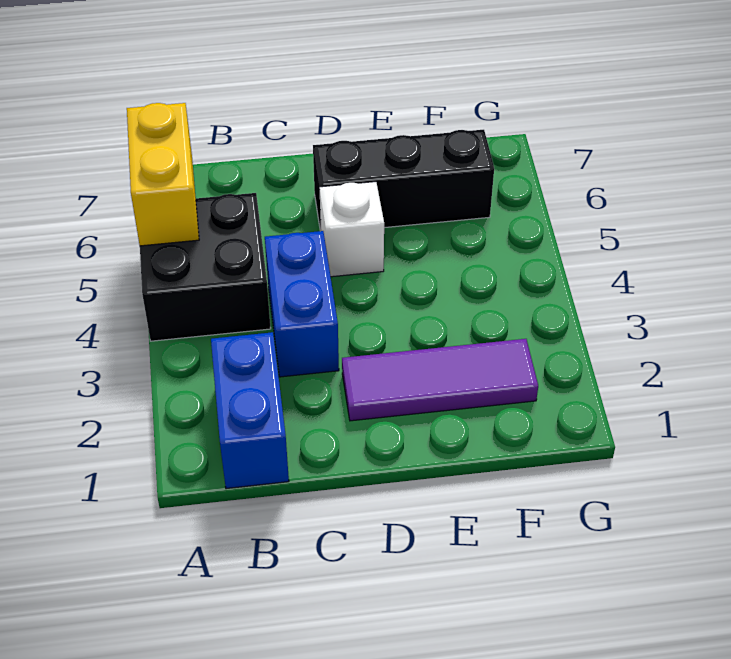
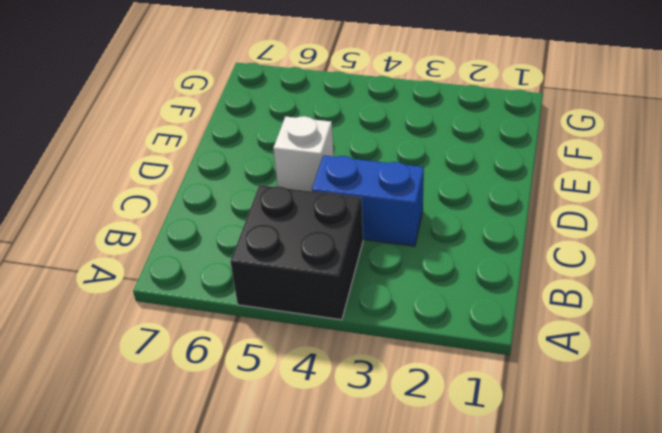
none -> blue brick B1:B2 level 1
none -> purple tile D2:F2 level 1

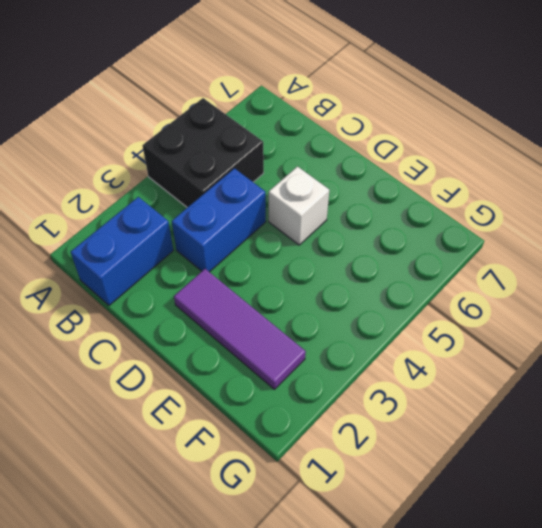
none -> black brick D6:F6 level 1
none -> yellow brick A5:A6 level 2

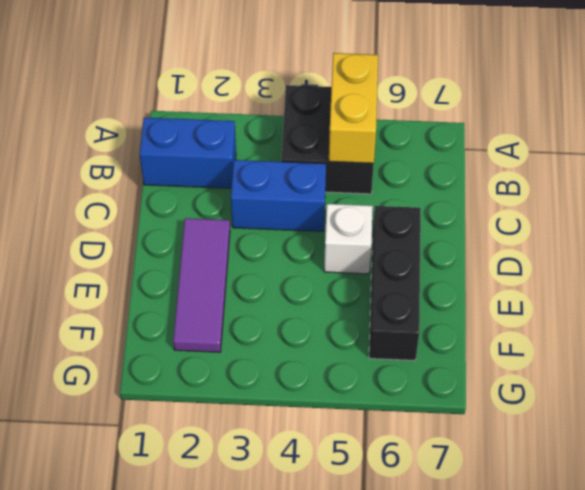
yellow brick A5:B5 level 2 -> yellow brick A5:A6 level 2

